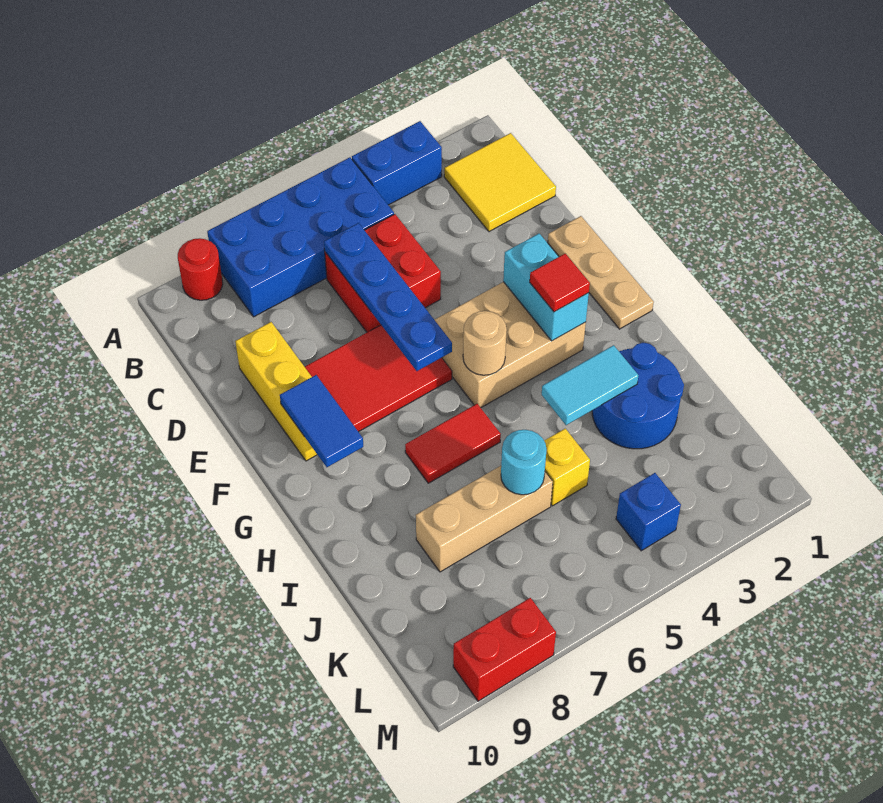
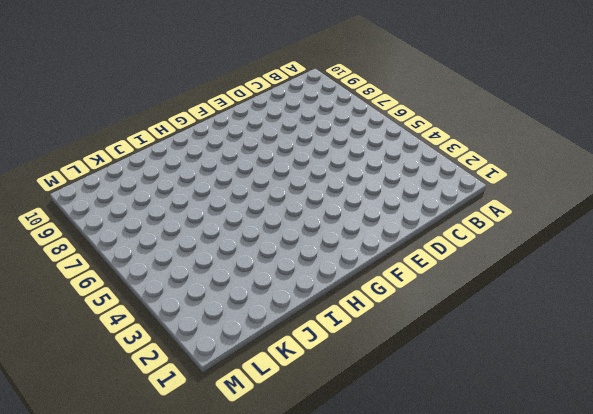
none -> blue brick A3:A4 level 1
none -> blue brick A5:B8 level 1
none -> red round brick A9 level 1

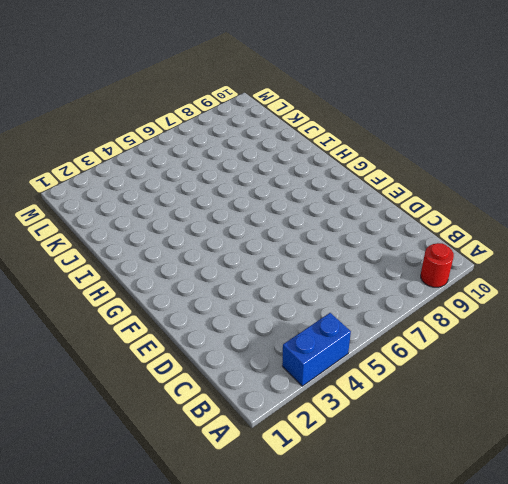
none -> blue brick A5:B8 level 1
none -> yellow tile B1:C2 level 1
none -> red brick C5:D6 level 1

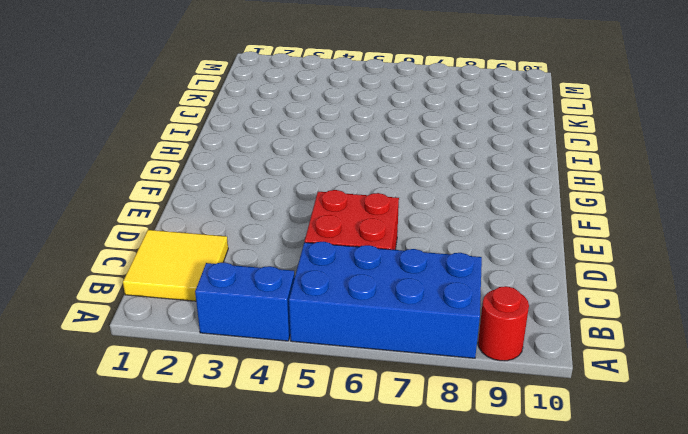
none -> yellow brick D9:F9 level 1
none -> tan plate E1:G1 level 1
none -> red tile E6:F8 level 1

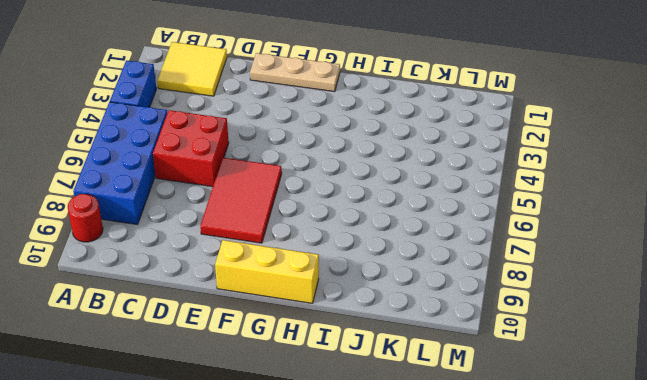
yellow brick F10:H10 level 1 -> yellow brick D9:F9 level 1
none -> tan brick F3:G5 level 1
none -> red tile H6:H7 level 1
none -> blue round brick I2:J3 level 1

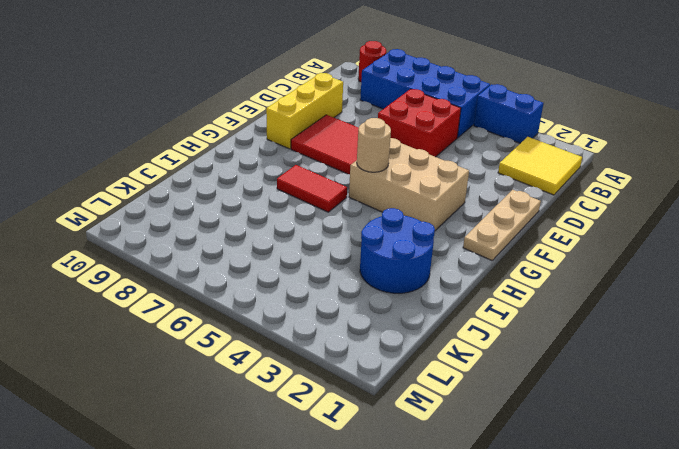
none -> yellow brick J5 level 1
none -> tan brick J6:J8 level 1
none -> blue brick L4 level 1

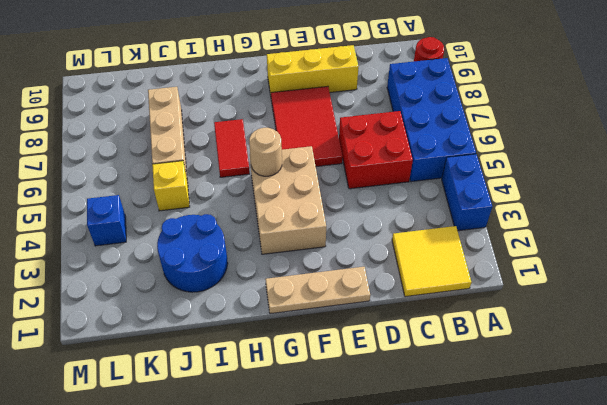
none -> red brick M8:M9 level 1
none -> blue plate C6:F6 level 2
none -> cyan brick F3:G3 level 2

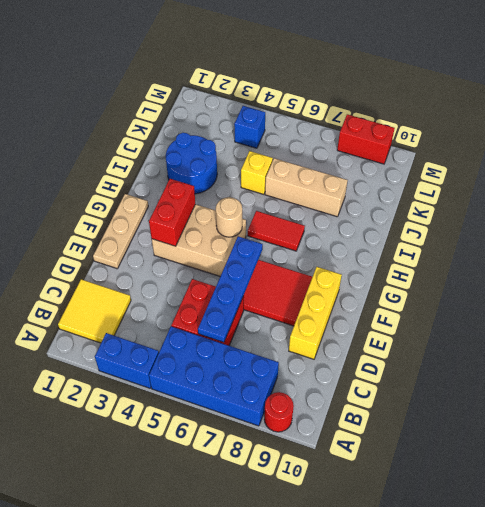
red brick F3:G3 level 2 -> cyan brick F3:G3 level 2
none -> blue tile F9:G9 level 2
none -> cyan tile I3:I4 level 2
none -> cyan round brick J6 level 2

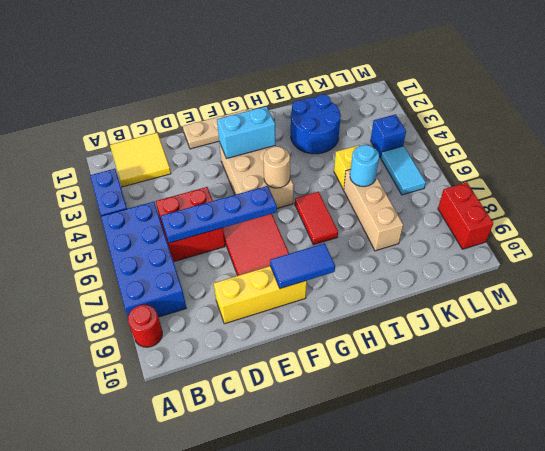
cyan tile L5:L6 level 1 -> cyan tile I3:I4 level 2
none -> red tile G3 level 3

